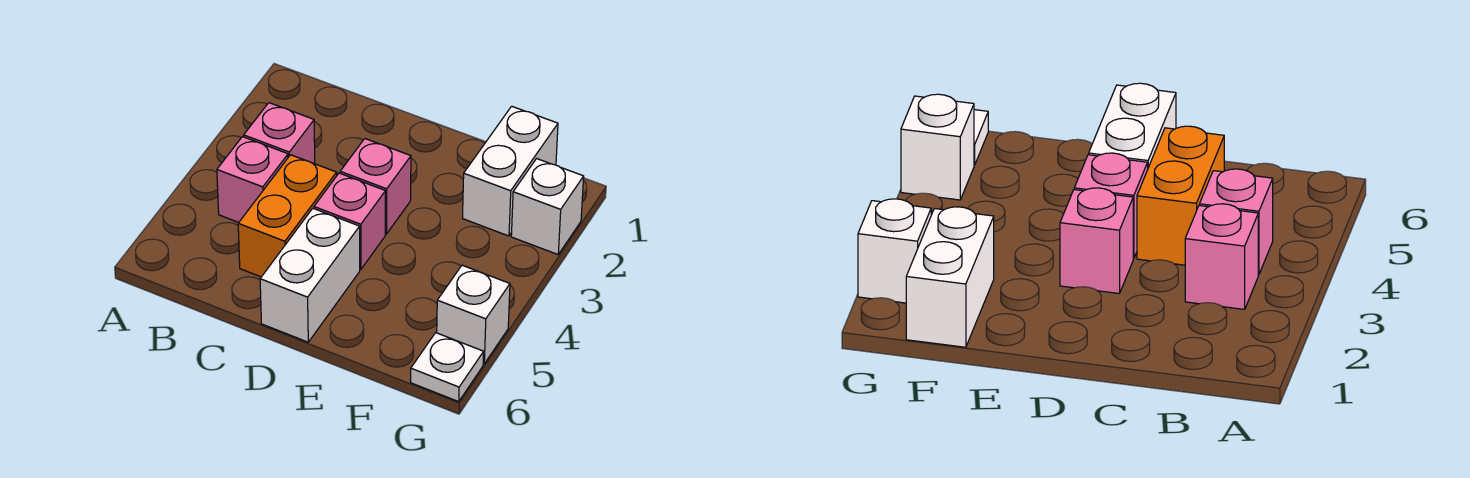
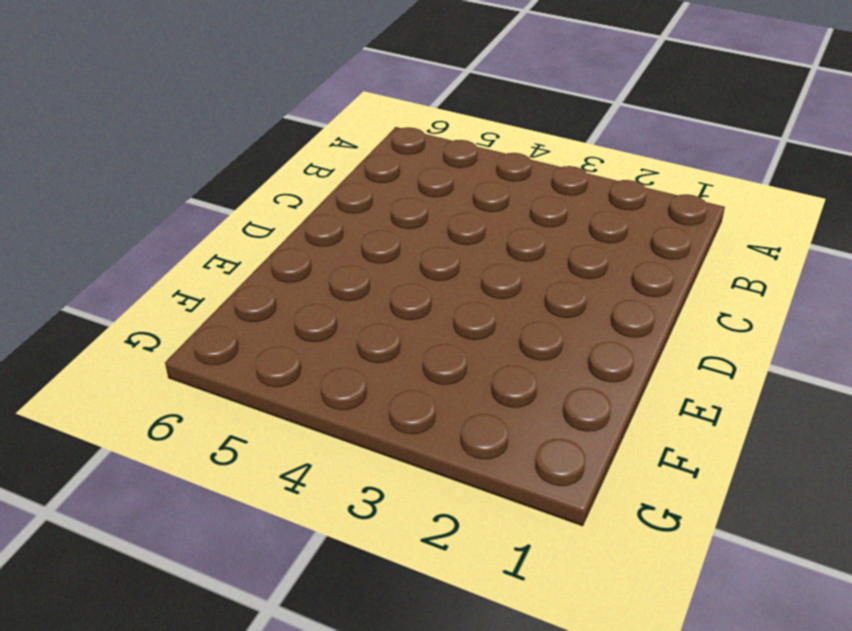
none -> pink brick B3 level 1
none -> pink brick B4 level 1

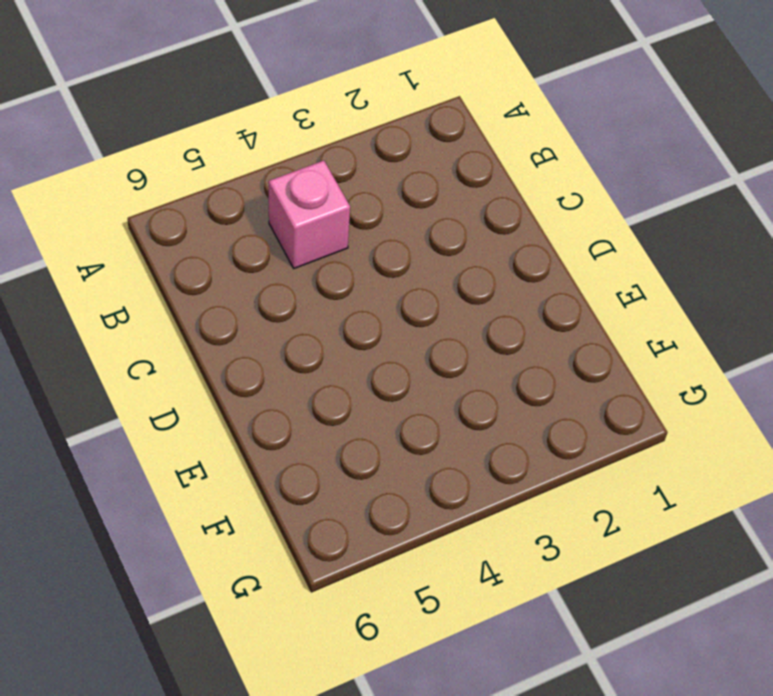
none -> pink brick B3 level 1
none -> orange brick C4:C5 level 1

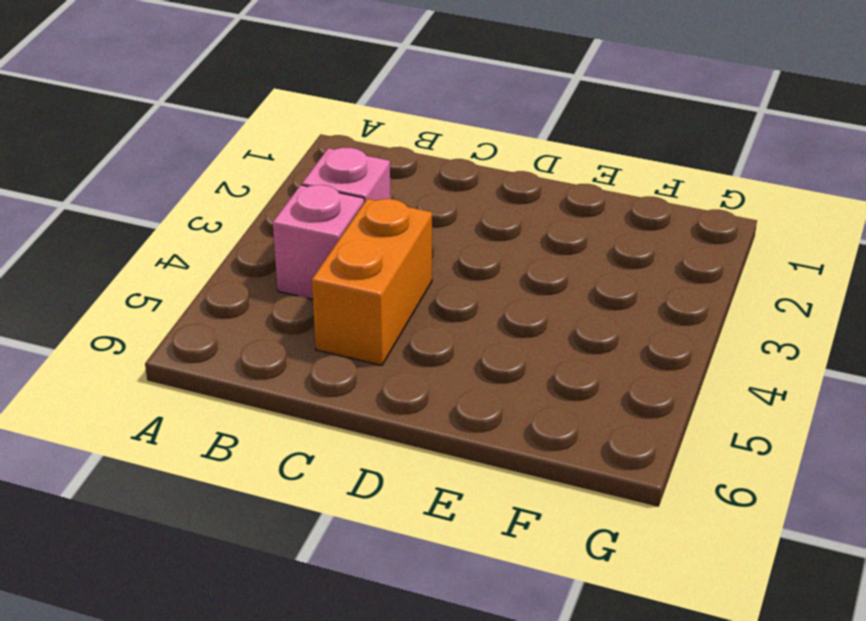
none -> pink brick D3 level 1
none -> pink brick D4 level 1

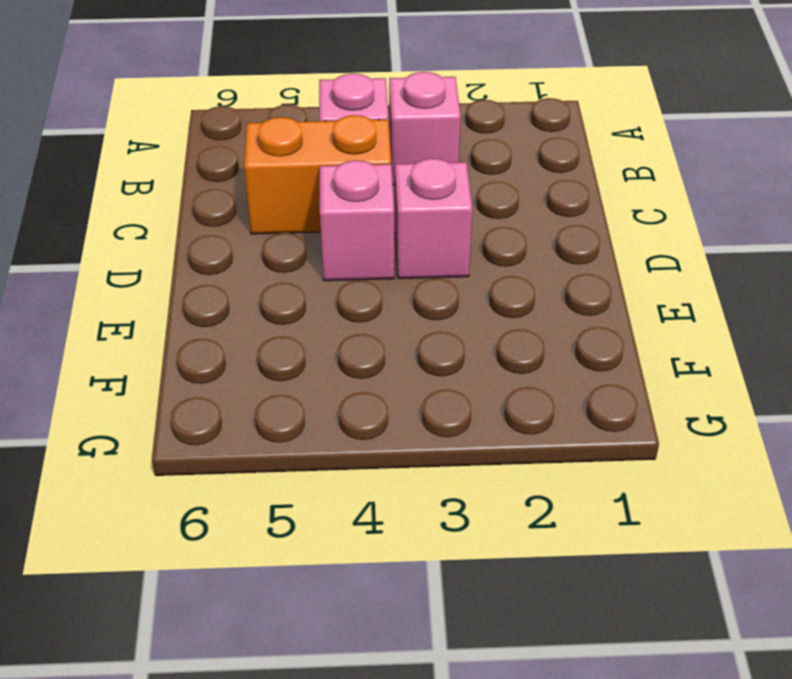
none -> white brick D5:D6 level 1
none -> white brick F1:F2 level 1

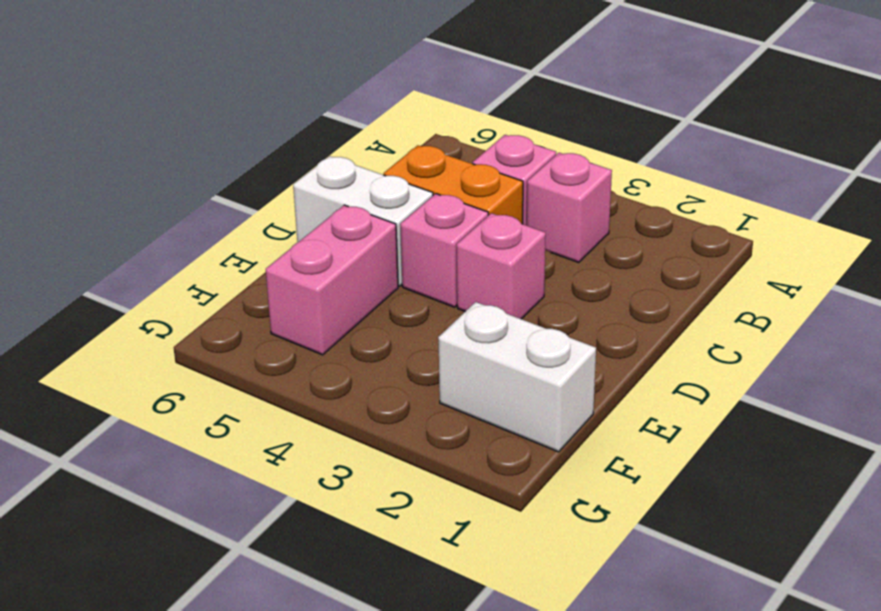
pink brick E5:F5 level 1 -> none
none -> white brick G2 level 1
none -> white brick G5 level 1

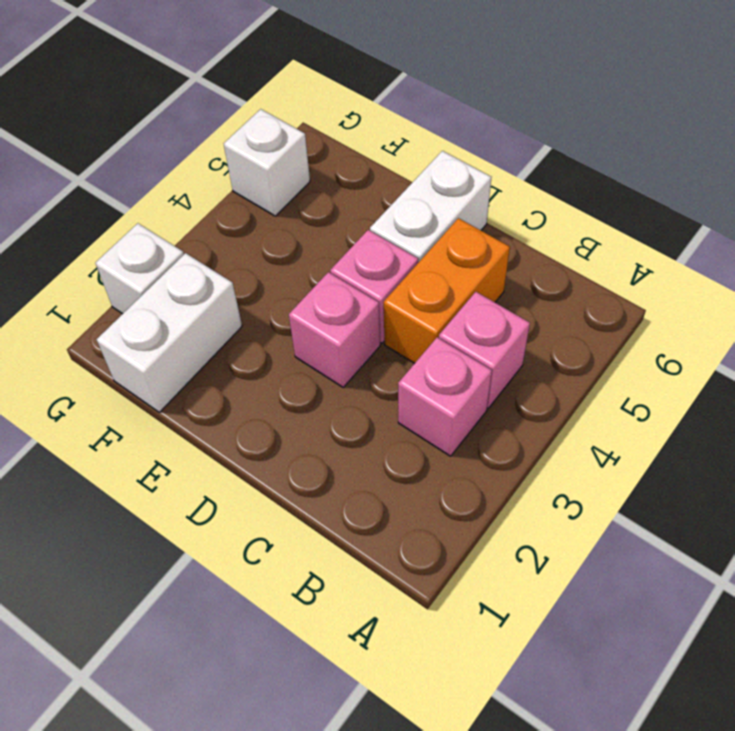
none -> white plate G6 level 1

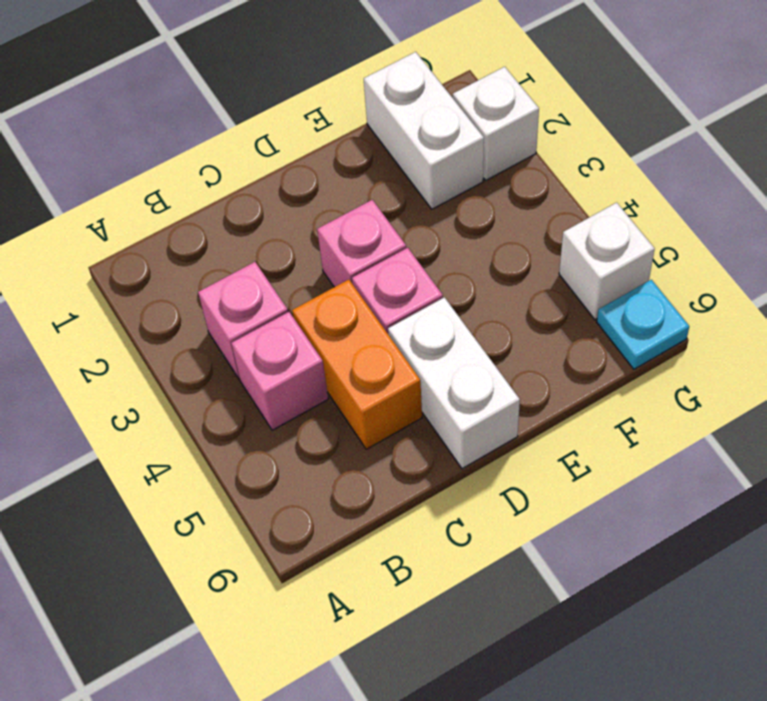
cyan plate G6 level 1 -> white plate G6 level 1

